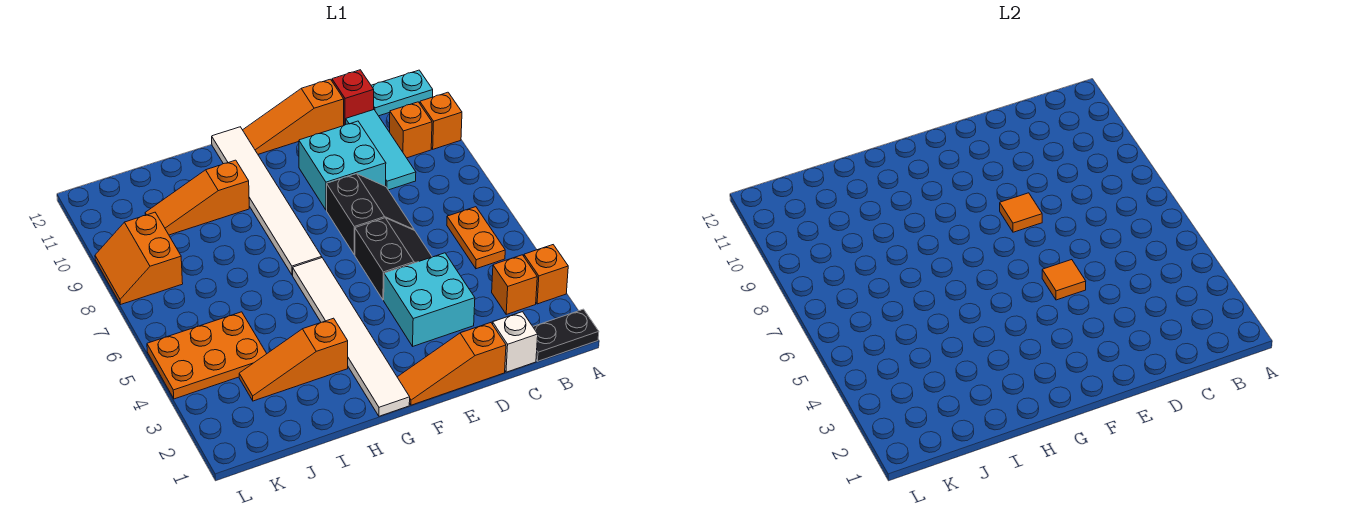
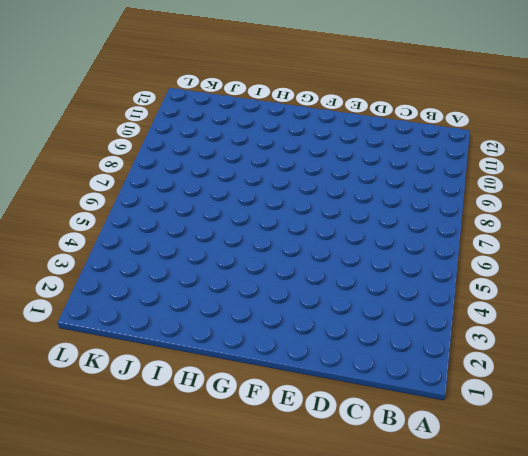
none -> black plate A1:B1 level 1
none -> orange brick A3 level 1
none -> orange brick A10 level 1

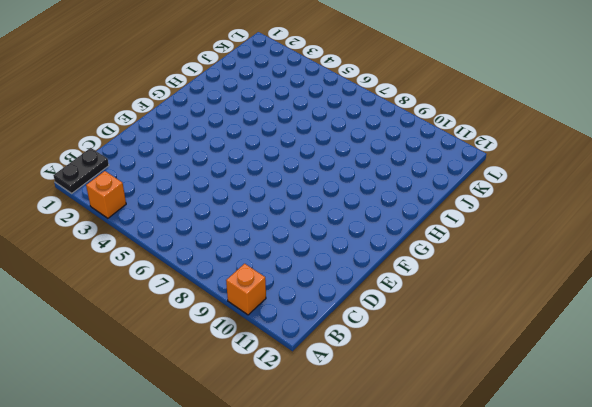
none -> cyan plate A12:B12 level 1
none -> orange brick B3 level 1
none -> orange plate B5:B6 level 1

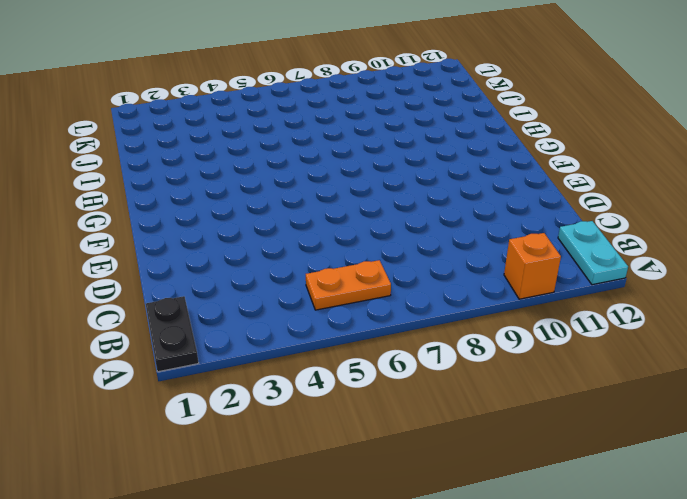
none -> orange brick A3 level 1
none -> orange brick B3 level 1
none -> orange brick B10 level 1

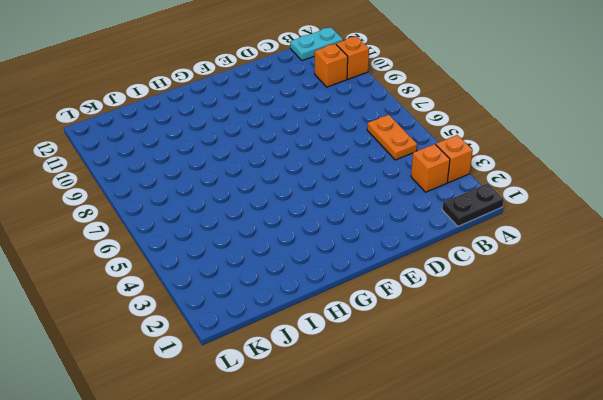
none -> white brick C1 level 1
none -> cyan tile C9:C11 level 1
none -> red brick C12 level 1

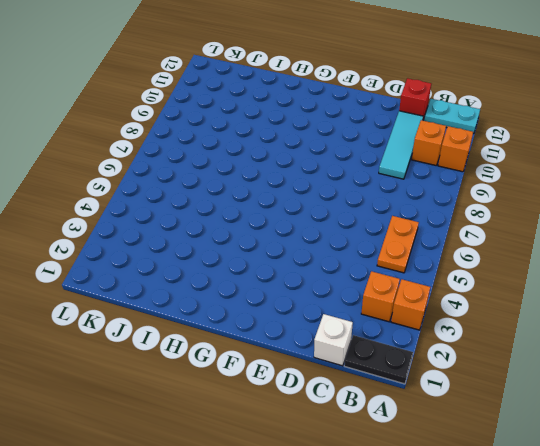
none -> orange slope D1:F1 level 1 top D
none -> cyan brick D3:E4 level 1
none -> black slope D5:E6 level 1 top E

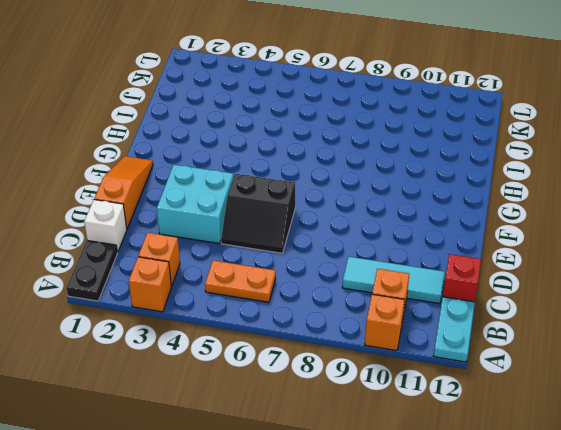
none -> black slope D7:E8 level 1 top E
none -> cyan brick D9:E10 level 1
none -> orange slope D12:F12 level 1 top D

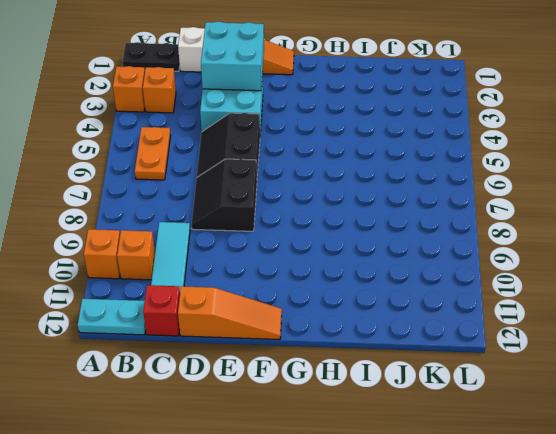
cyan brick D2:E3 level 2 -> cyan brick D9:E10 level 1
none -> white tile G1:G6 level 1
none -> white tile G7:G12 level 1
none -> orange slope H3:J3 level 1 top H

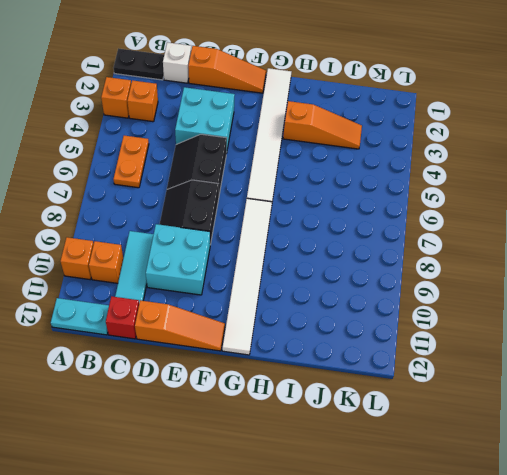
none -> orange slope H10:J10 level 1 top H
none -> orange plate J4:L5 level 1
none -> orange slope K8:L9 level 1 top K

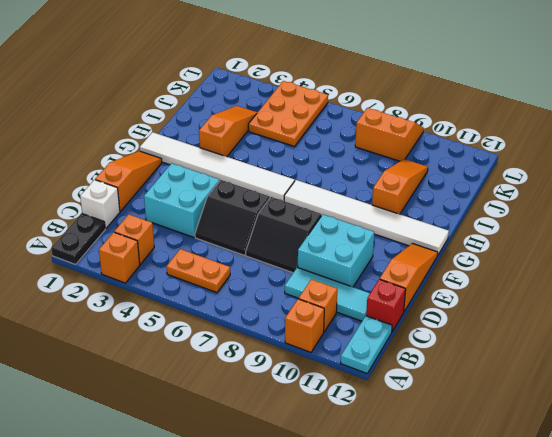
none -> orange tile E5 level 2
none -> orange tile E8 level 2

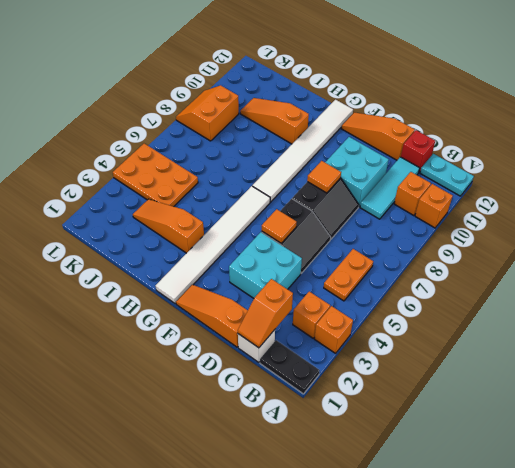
orange slope C1:C2 level 2 top 2 -> none

